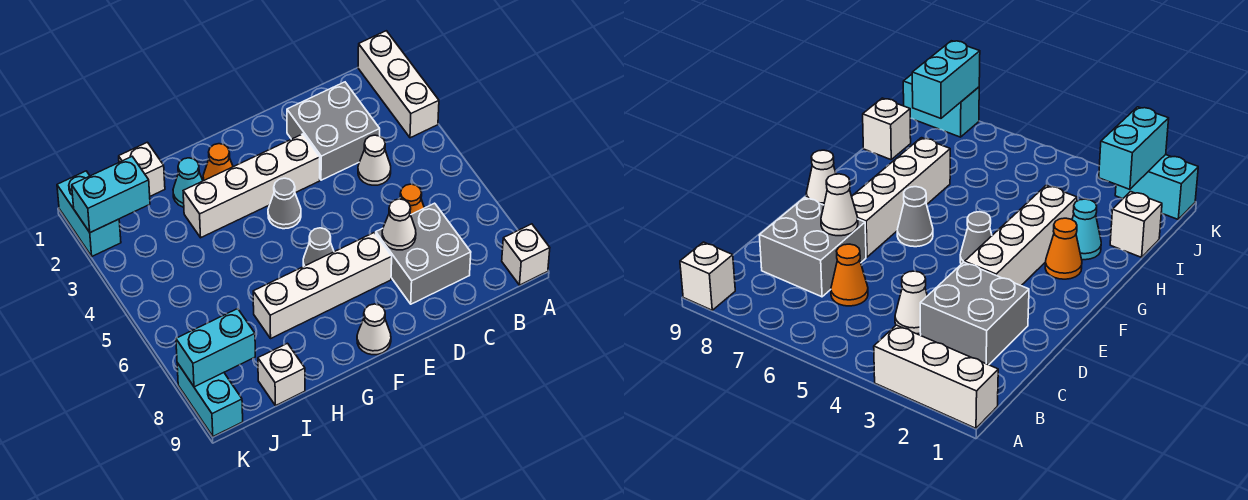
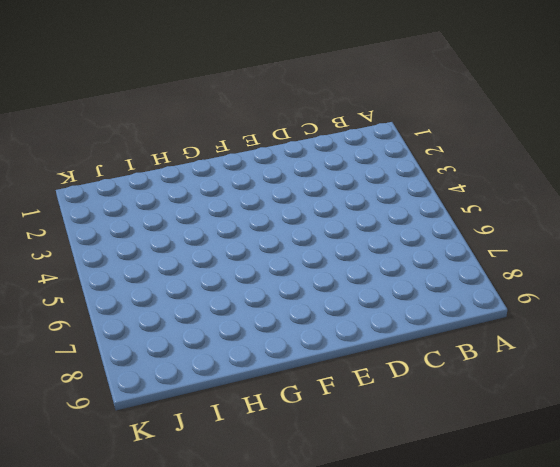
none -> white brick A1:A3 level 1
none -> white brick A9 level 1
none -> grey brick C2:D3 level 1

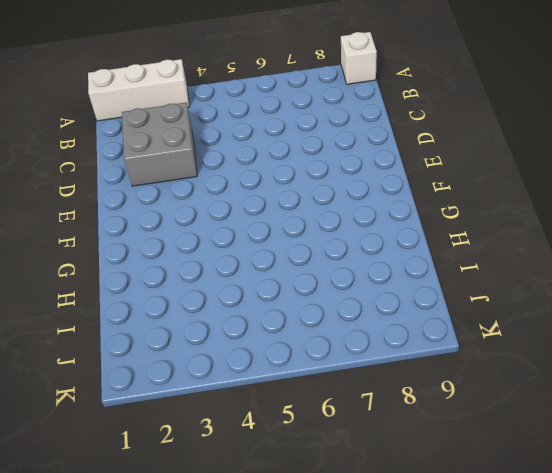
none -> white cone C4 level 1
none -> orange cone C6 level 1
none -> grey brick C7:D8 level 1

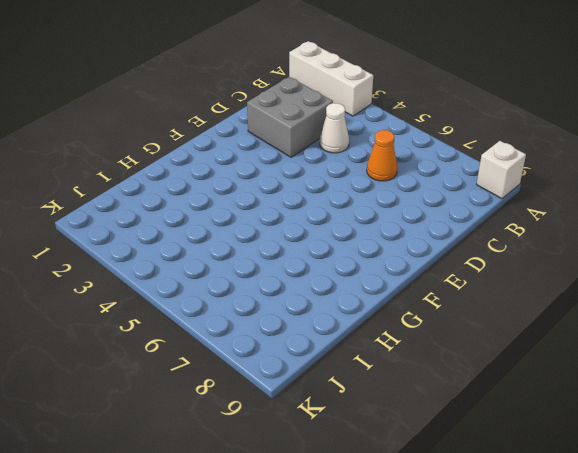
none -> grey brick C7:D8 level 1
none -> white brick E3:H3 level 1
none -> white brick E7:H7 level 1

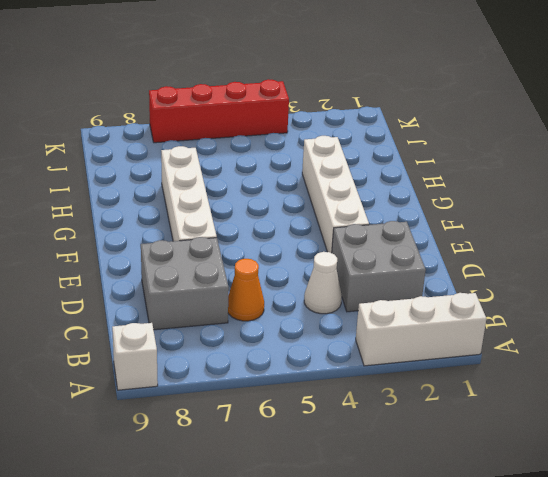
red brick K4:K7 level 1 -> none
none -> grey cone F4 level 1
none -> grey cone F6 level 1
none -> white cone F9 level 1

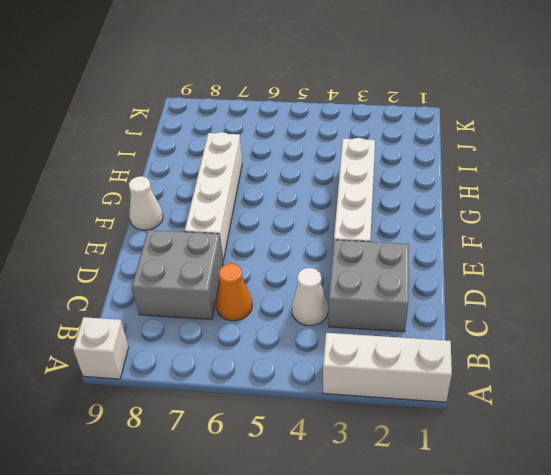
none -> grey cone F4 level 1
none -> grey cone F6 level 1
none -> orange cone G2 level 1

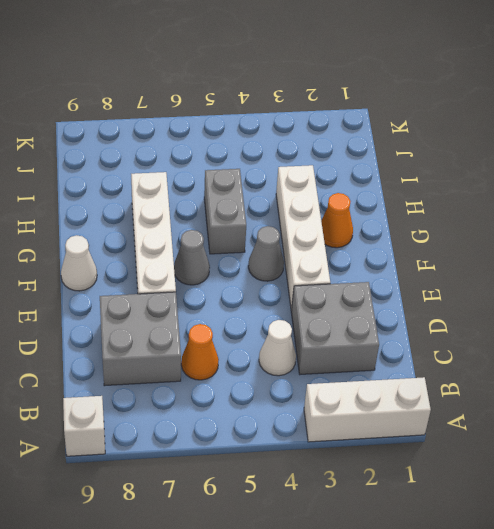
grey brick G5:H5 level 1 -> none
none -> cyan cone H2 level 1
none -> white brick I1 level 1
none -> white brick I9 level 1

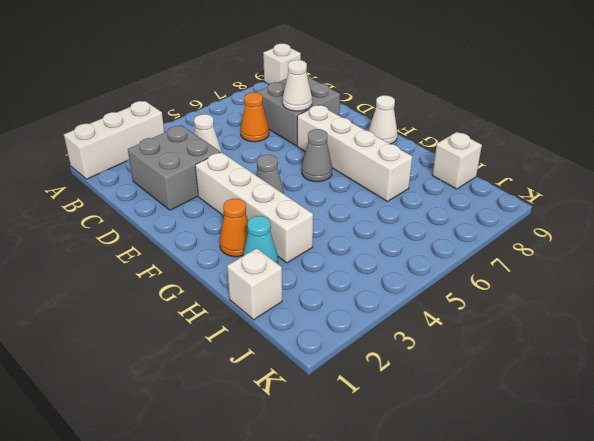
none -> cyan brick K1:K2 level 1
none -> cyan brick K8:K9 level 1
none -> cyan brick J2:K2 level 2

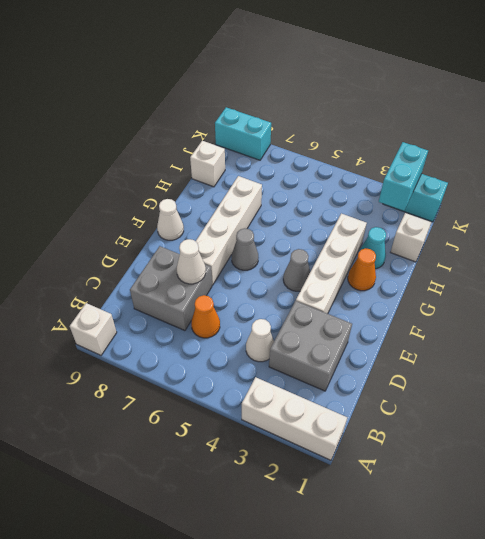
none -> cyan brick J8:K8 level 2

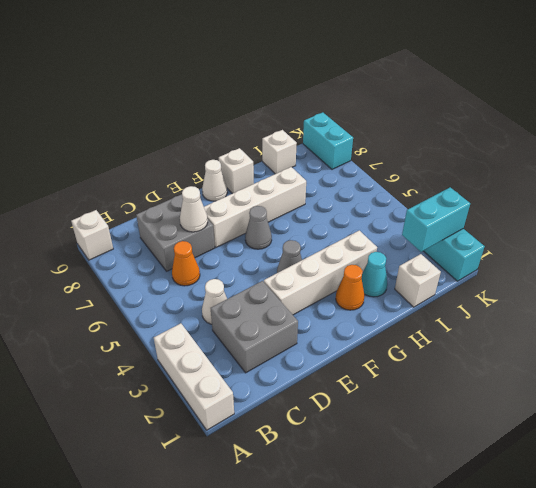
white brick G9 level 1 -> none
none -> cyan brick J8:K8 level 2

